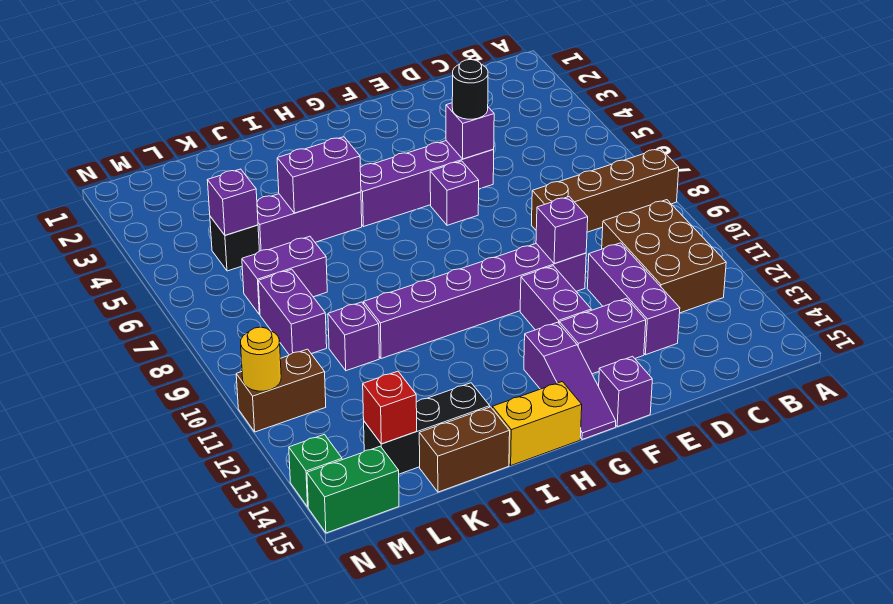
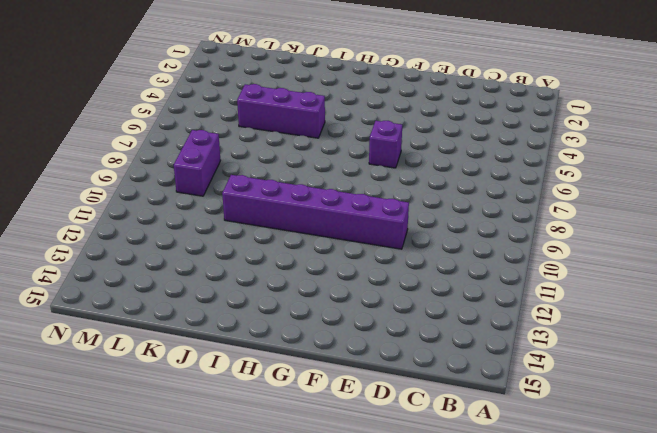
none -> brown brick A8:D8 level 1
none -> brown brick B10:C12 level 1
none -> purple brick D11:D13 level 1

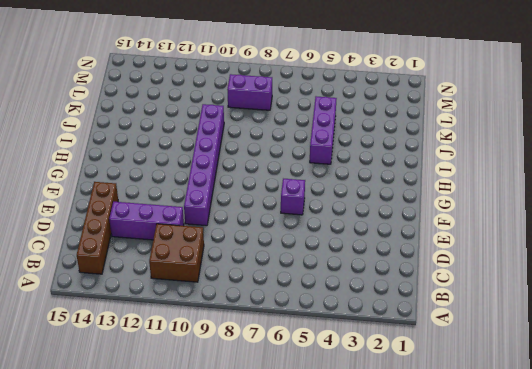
brown brick B10:C11 level 1 -> brown brick B10:C12 level 1
brown brick B14:E14 level 1 -> brown brick A8:D8 level 1
none -> purple brick E5:H5 level 1
none -> purple brick E13:F13 level 1
none -> purple brick F11:F12 level 1

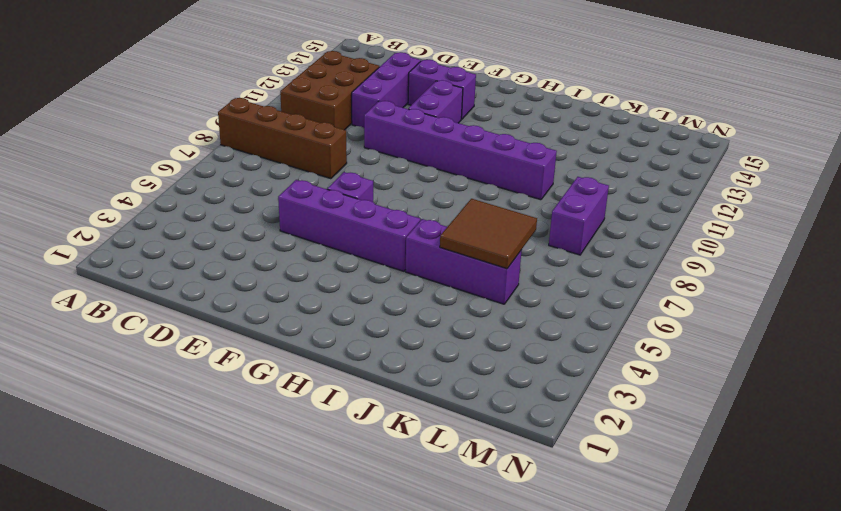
brown tile J5:K6 level 2 -> purple brick I5:J5 level 2
none -> purple brick F15 level 1
none -> purple slope G13:G15 level 1 top 13
none -> yellow brick H15:I15 level 1

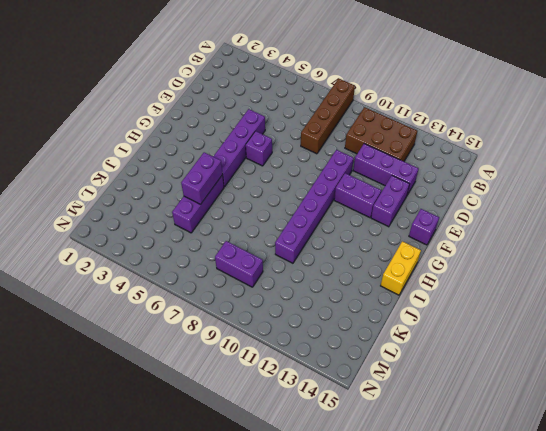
none -> purple slope G13:G15 level 1 top 13
none -> black brick J14:L14 level 1
none -> brown brick J15:K15 level 1

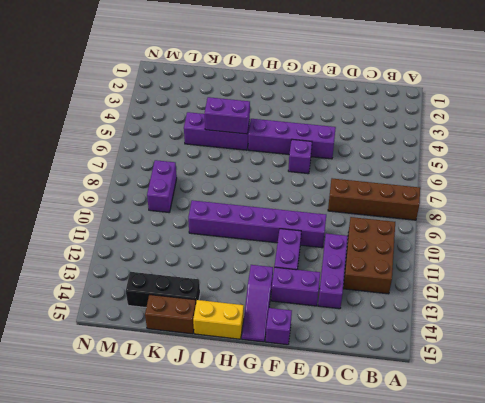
none -> purple brick K7:L7 level 1
none -> purple brick K10 level 1
none -> black brick L5 level 1

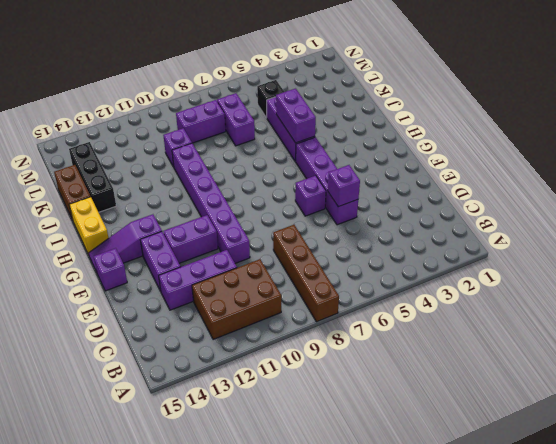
none -> brown brick M11:N11 level 1
none -> green brick M15:N15 level 1
none -> green brick N14 level 1

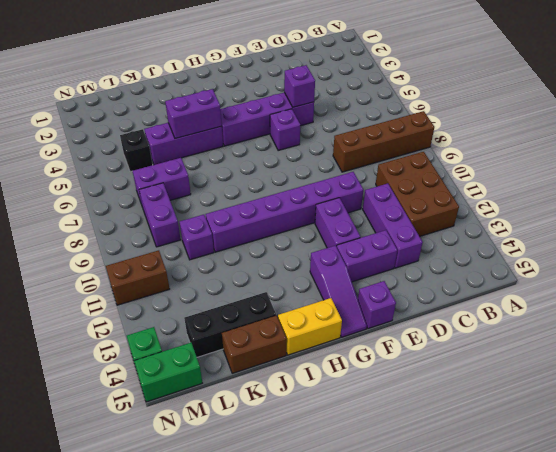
none -> purple brick E10 level 2
none -> purple brick L5 level 2
none -> red brick L14 level 2

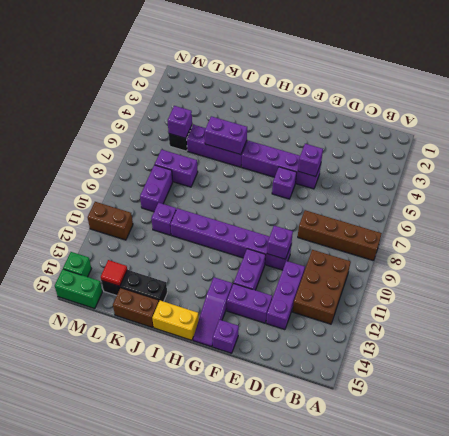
red tile L14 level 2 -> red brick L14 level 2
none -> yellow round brick N11 level 2
none -> black round brick E5 level 3

